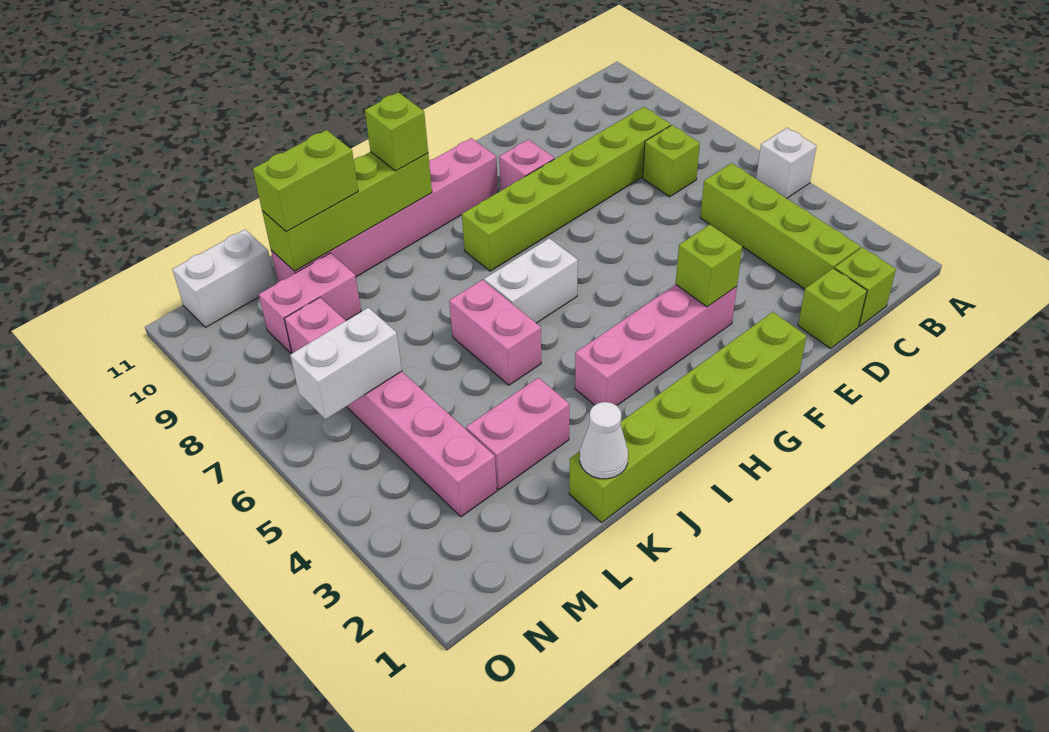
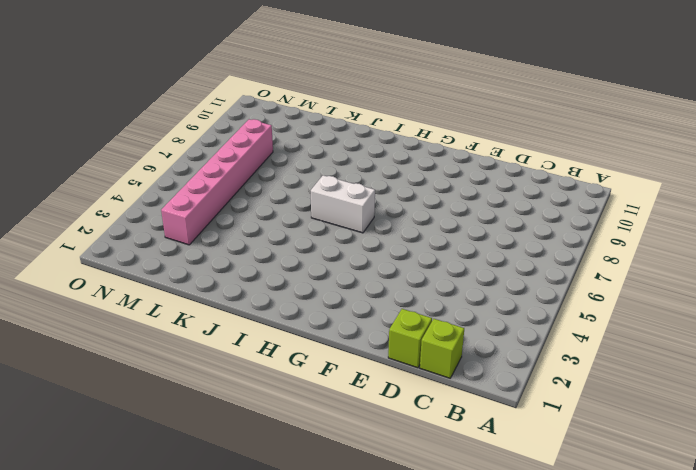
none -> white brick A5 level 1
none -> lime brick C2:C5 level 1
none -> lime brick C7 level 1

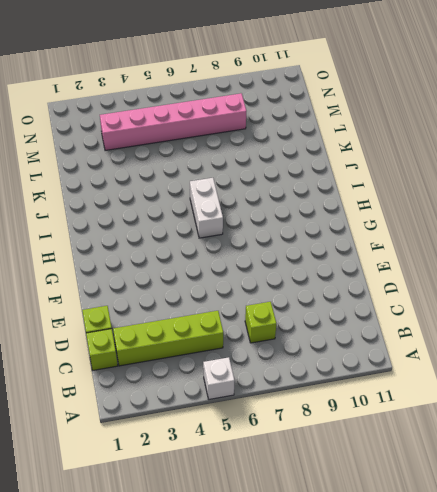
none -> lime brick C8:H8 level 1
none -> lime brick F1:K1 level 1
none -> pink brick F3:I3 level 1

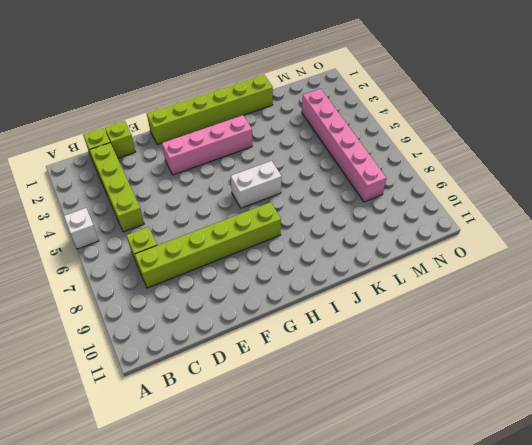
none -> pink brick F9 level 1
none -> pink brick G10:L10 level 1
none -> pink brick J5:J6 level 1

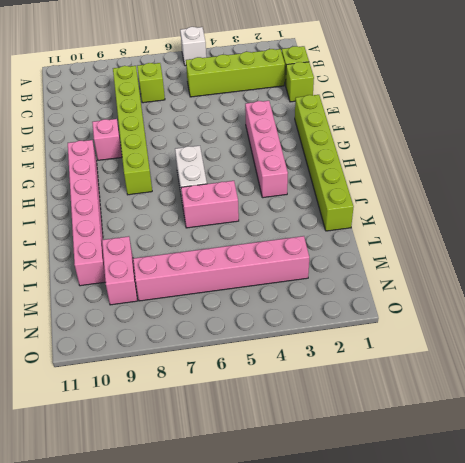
none -> pink brick K3:L3 level 1
none -> white brick M11:N11 level 1
none -> lime brick F3 level 2

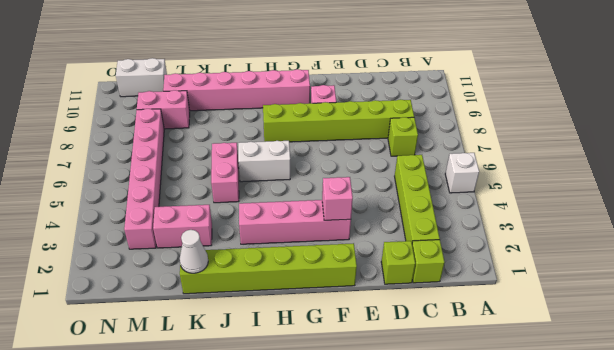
pink brick F3 level 2 -> lime brick F3 level 2
none -> lime brick I10:L10 level 2
none -> white brick M6:N6 level 2
none -> lime brick I10 level 3

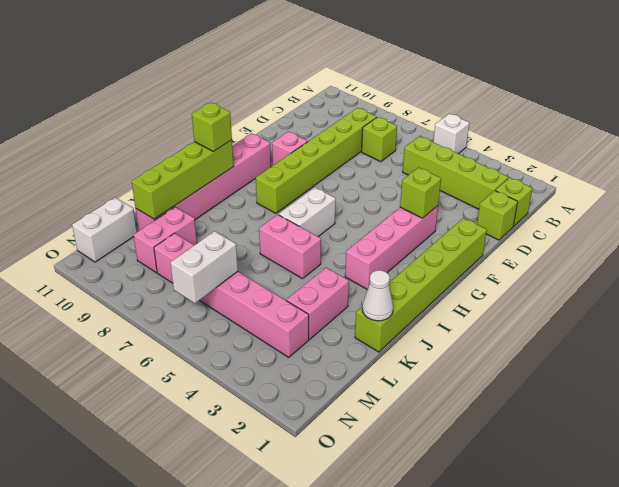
none -> lime brick K10:L10 level 3

